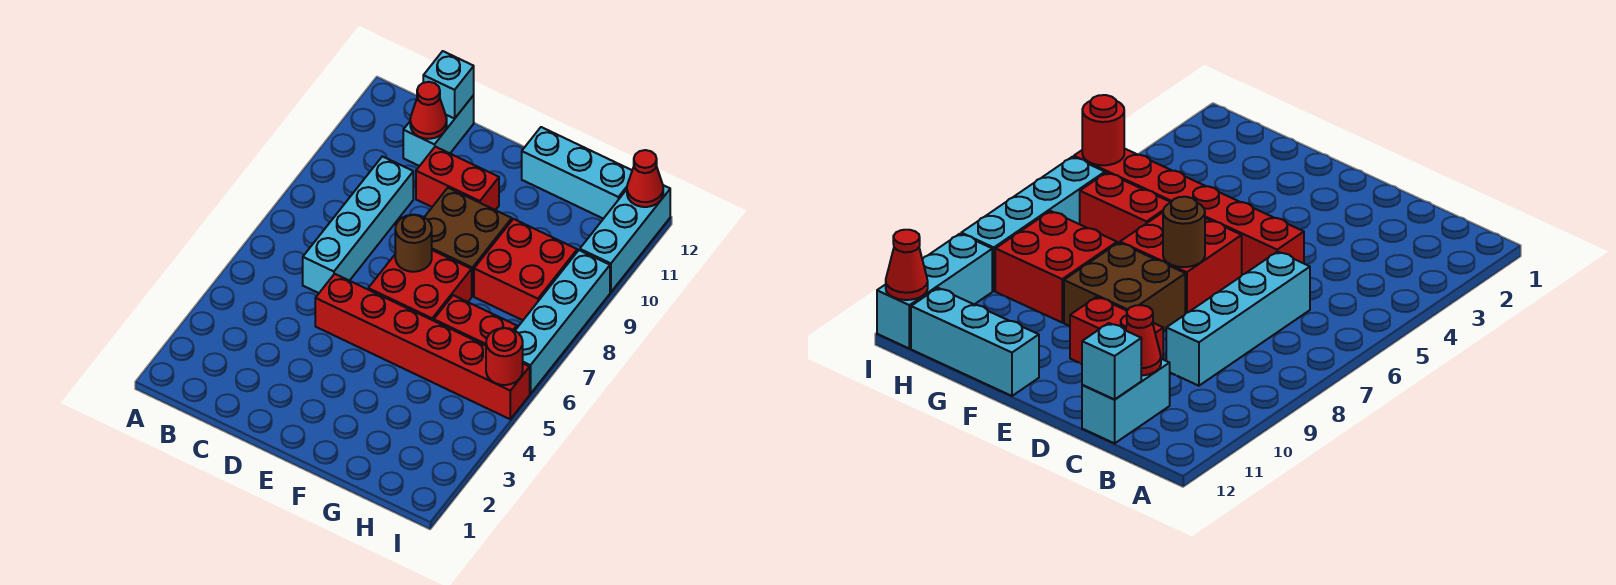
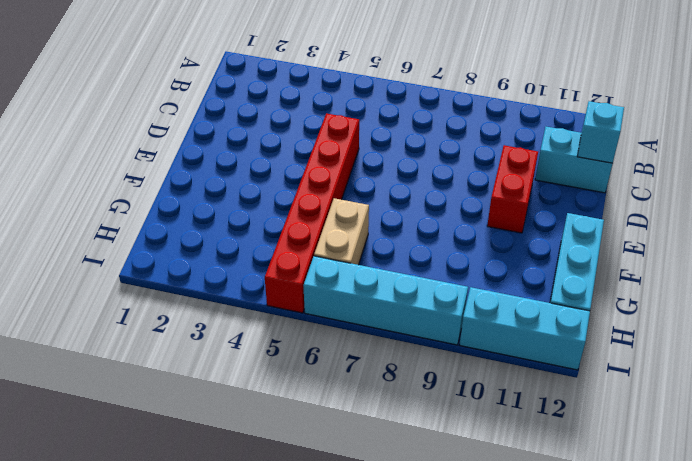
tan brick G6:H6 level 1 -> red brick G6:H6 level 1
none -> cyan brick C6:C9 level 1
none -> red brick E6:F7 level 1
none -> brown brick E8:F9 level 1

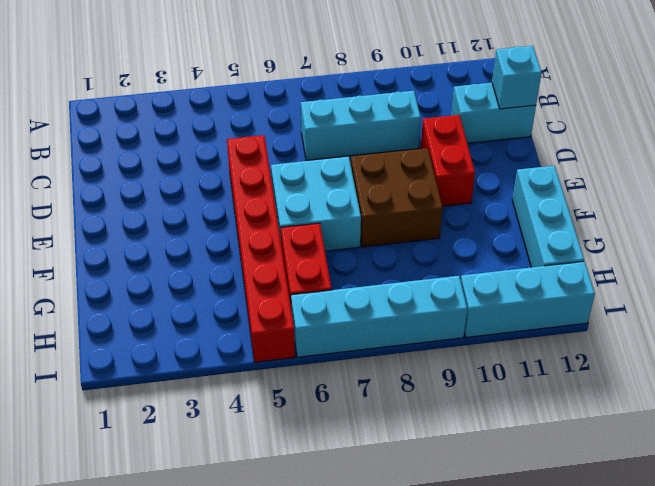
cyan brick C7:C9 level 1 -> cyan brick C6:C9 level 1
cyan brick E6:F7 level 1 -> red brick E6:F7 level 1
none -> red brick G8:H9 level 1
none -> red cone C11 level 2
none -> brown round brick E7 level 2

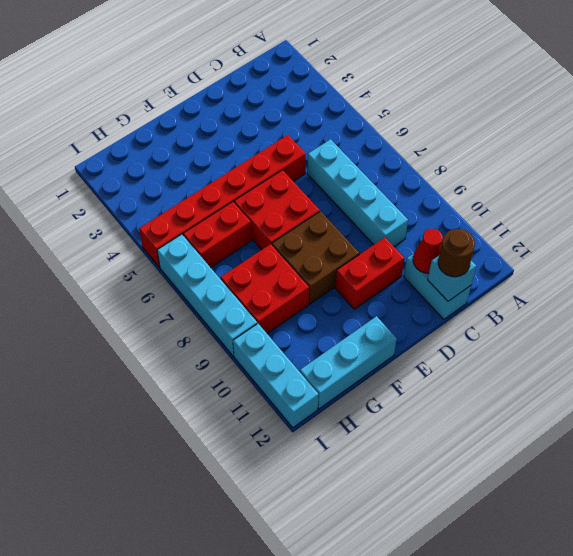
brown round brick C12 level 3 -> brown round brick E7 level 2
none -> red round brick I5 level 2
none -> red cone I12 level 2

